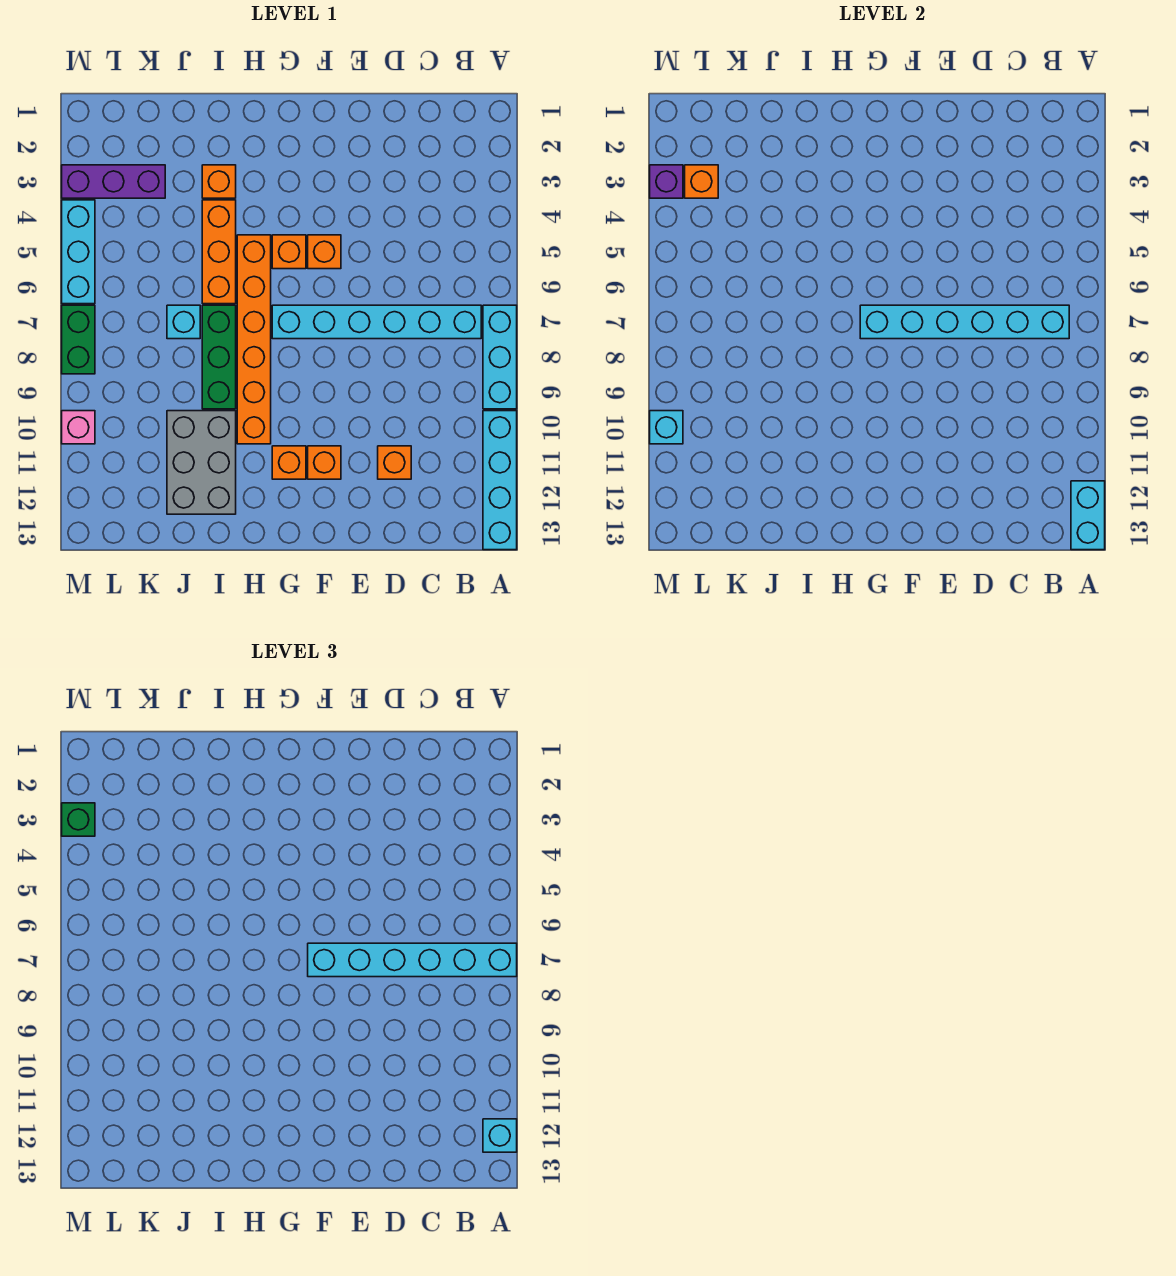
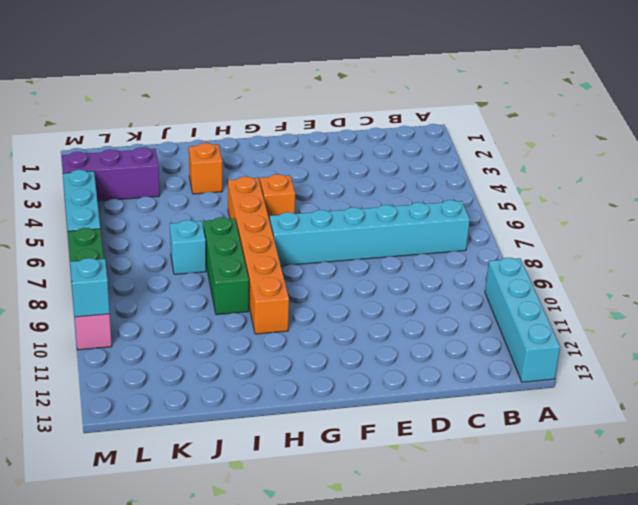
none -> cyan brick A7:A9 level 1
none -> orange brick D11 level 1
none -> orange brick F5 level 1

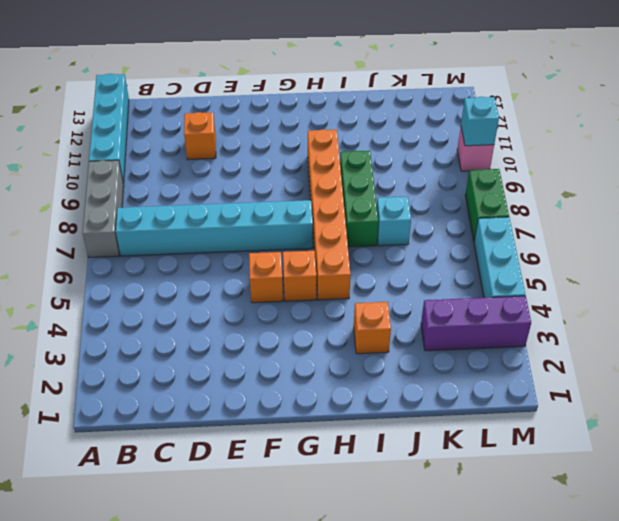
grey brick A7:A9 level 1 -> cyan brick A7:A9 level 1
none -> orange brick F11 level 1
none -> orange brick G11 level 1
none -> orange brick I4:I6 level 1

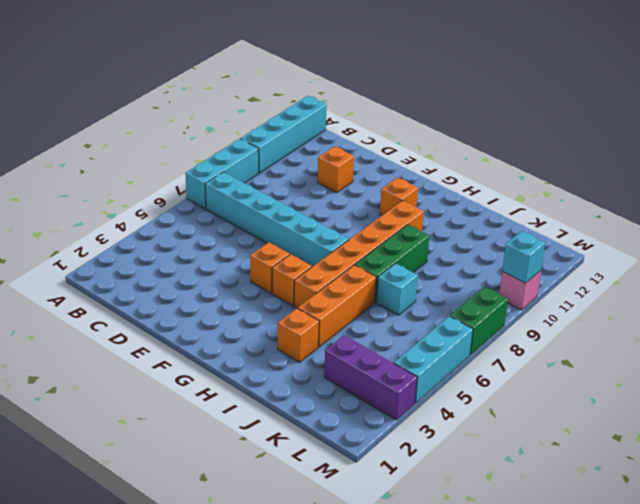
none -> orange brick F11 level 1
none -> grey brick I10:J12 level 1
none -> cyan brick A12:A13 level 2

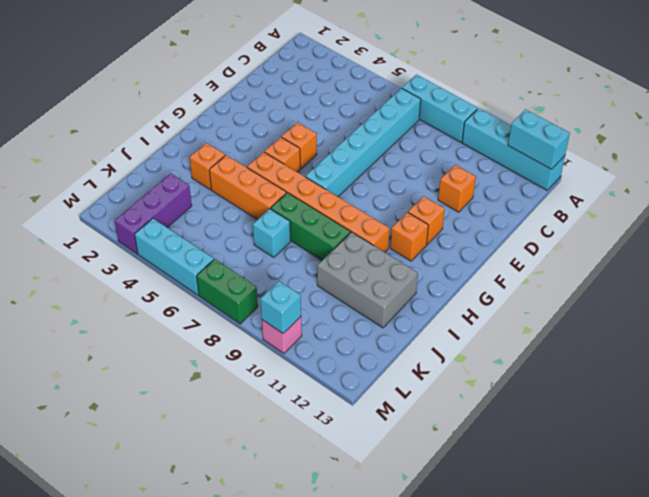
none -> cyan brick B7:G7 level 2
none -> orange brick L3 level 2
none -> purple brick M3 level 2

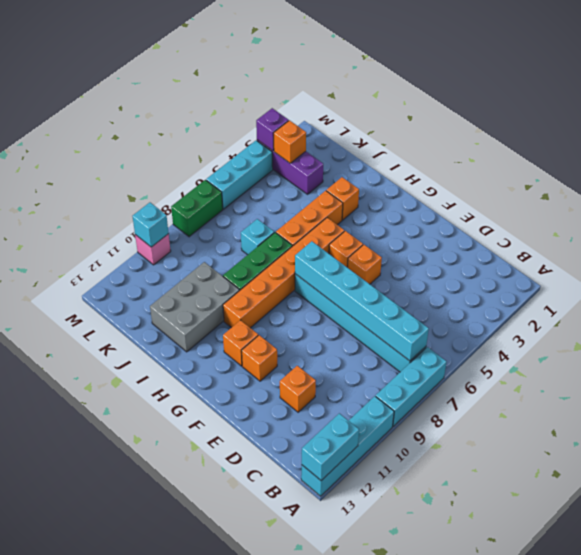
none -> cyan brick A7:F7 level 3
none -> cyan brick A12 level 3
none -> green brick M3 level 3

